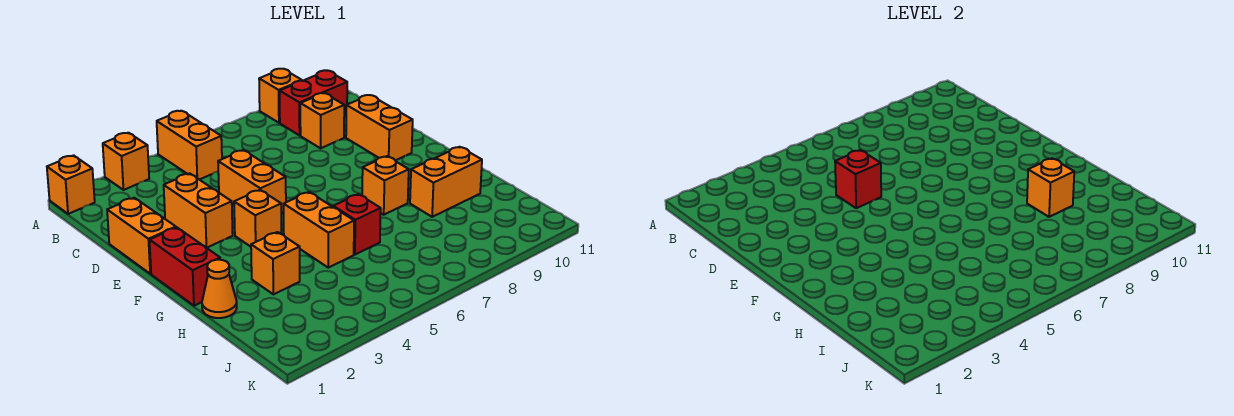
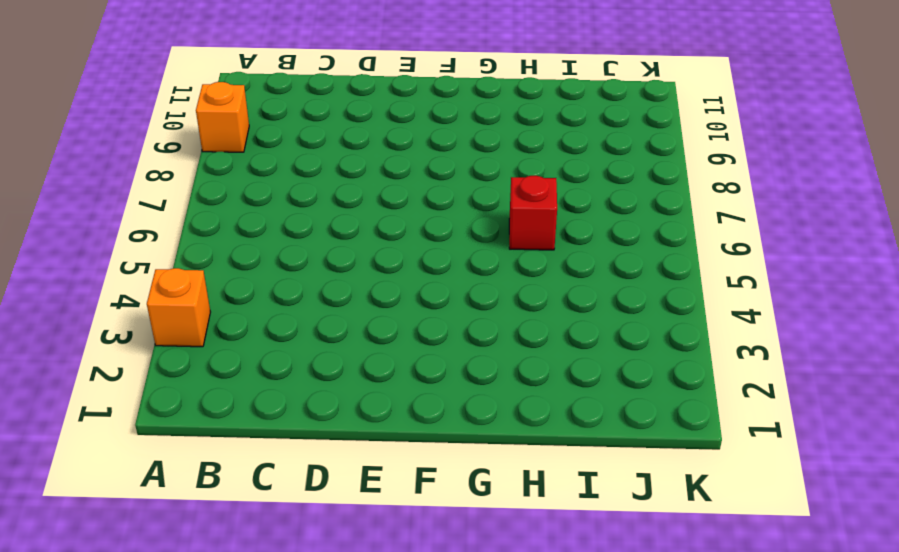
none -> orange brick A1 level 1
none -> orange brick A5:B5 level 1
none -> red brick B9:B10 level 1

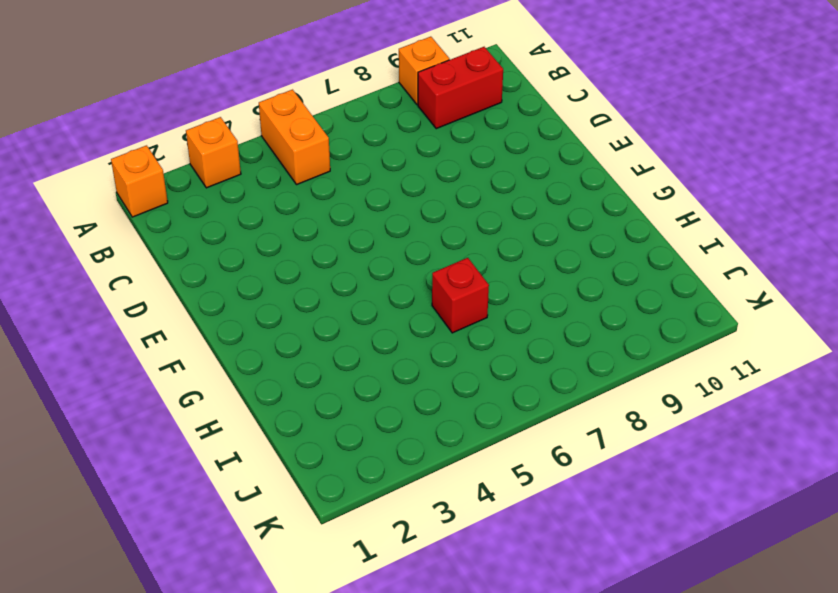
none -> orange brick C9 level 1
none -> orange brick D1:E1 level 1
none -> orange brick D3:E3 level 1

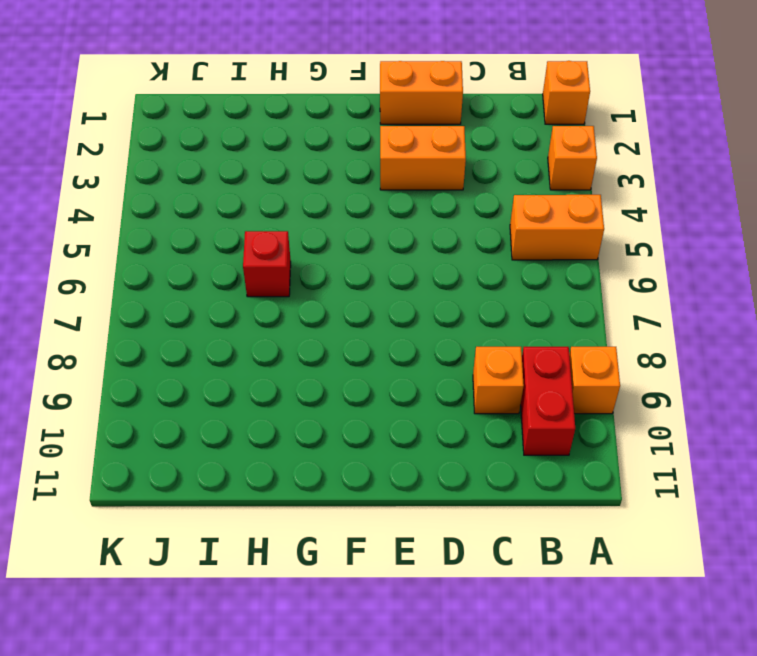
none -> orange brick D5:E5 level 1
none -> orange brick D10:E10 level 1
none -> red brick F1:G1 level 1

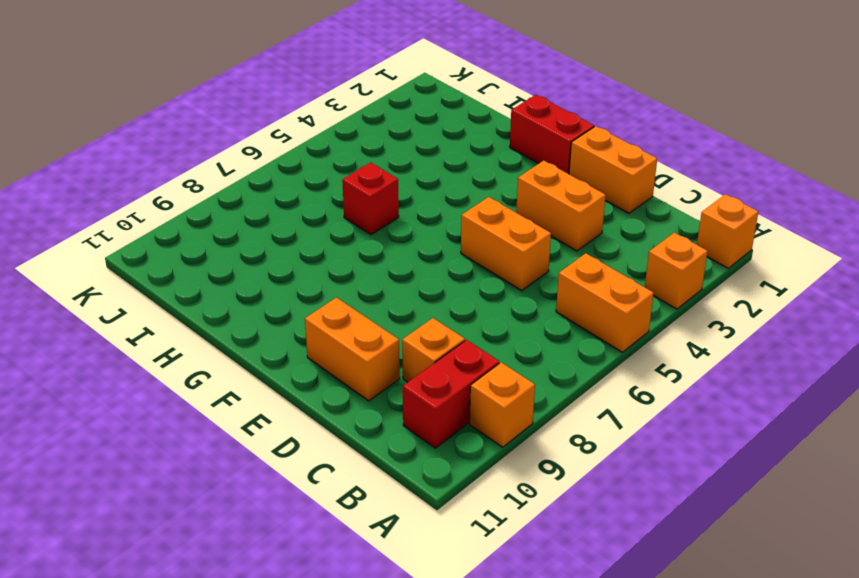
none -> orange brick F4 level 1
none -> orange brick G5:H5 level 1
none -> orange brick G8 level 1

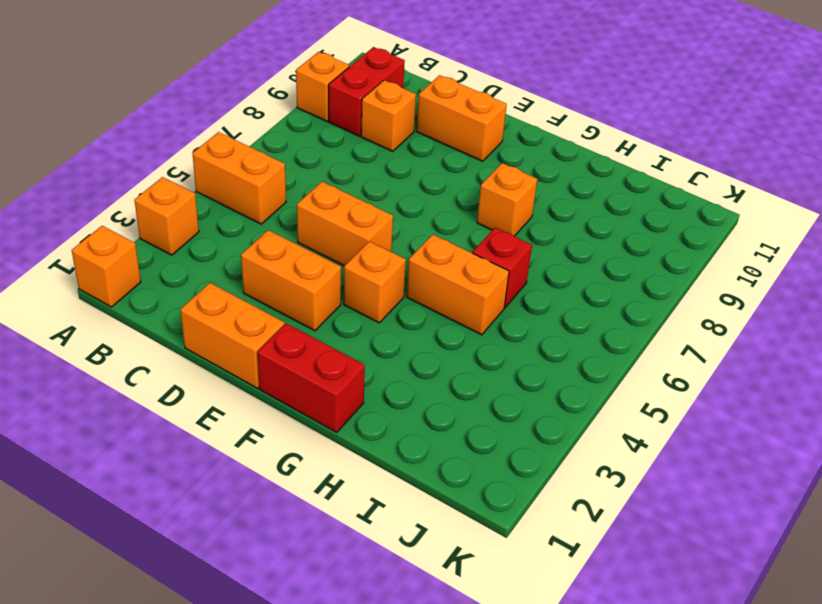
none -> orange cone H1 level 1
none -> orange brick H3 level 1
none -> orange brick H9:H10 level 1

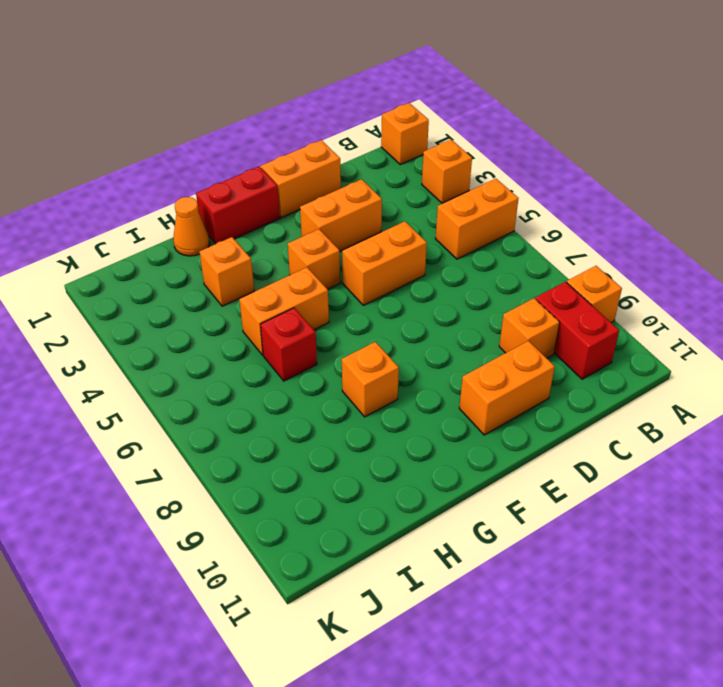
none -> orange brick H9:H10 level 1
none -> red brick D5 level 2
none -> orange brick H9 level 2

